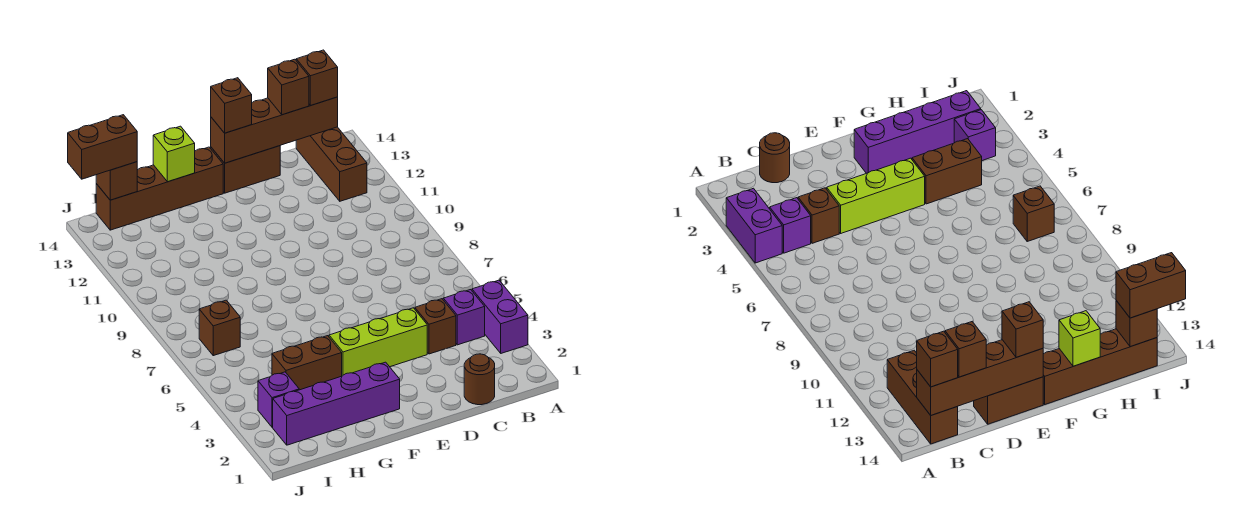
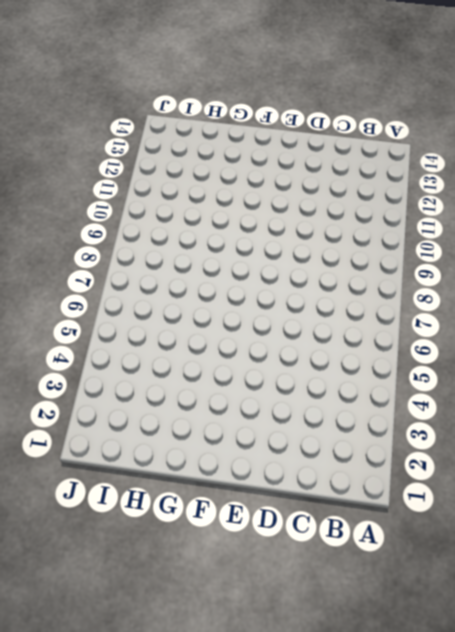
none -> purple brick A3:A4 level 1
none -> purple brick B4 level 1
none -> brown brick B12:B14 level 1

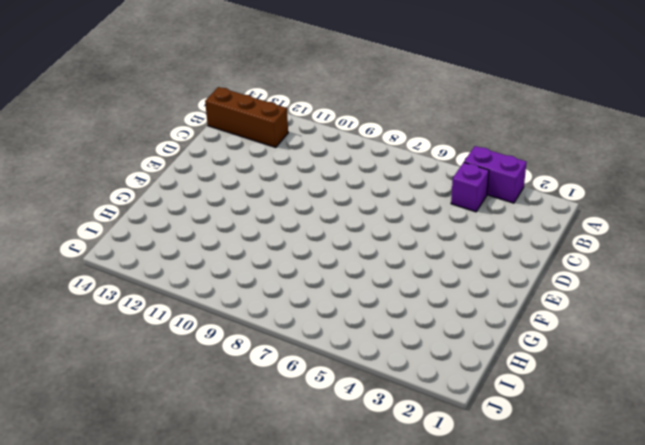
none -> brown round brick C1 level 1
none -> brown brick C4 level 1
none -> lime brick D4:F4 level 1

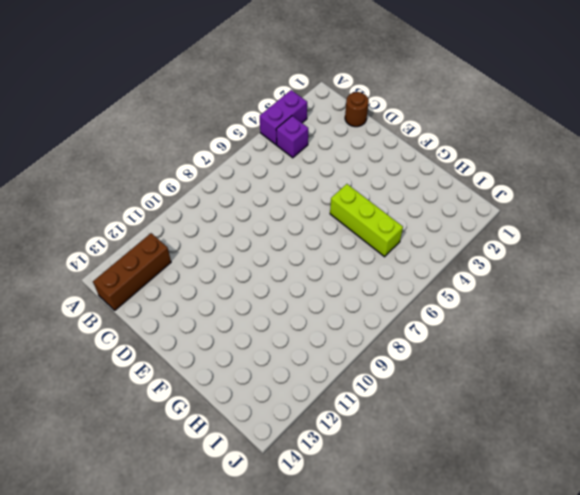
lime brick F5:H5 level 1 -> lime brick D4:F4 level 1
none -> brown brick C4 level 1
none -> brown brick D14:E14 level 1
none -> purple brick F2:I2 level 1

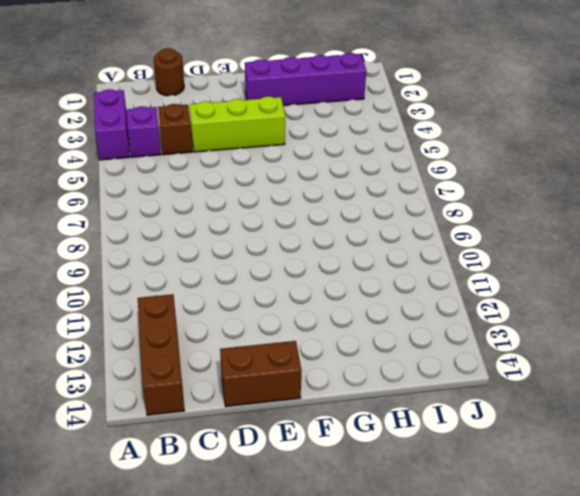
none -> brown brick F14:I14 level 1
none -> brown brick G4:H4 level 1
none -> purple brick I3 level 1

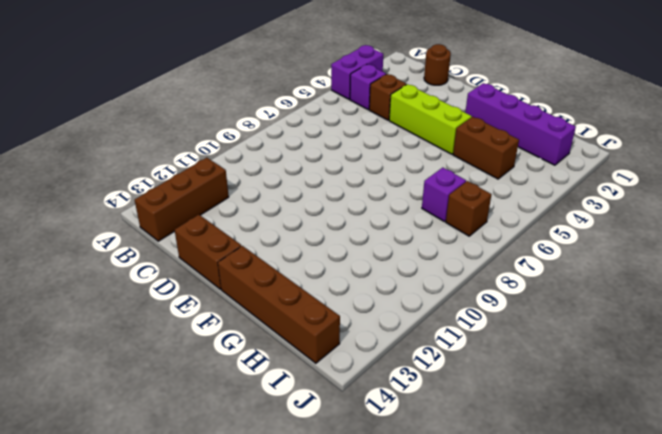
purple brick H7 level 1 -> purple brick I3 level 1
none -> brown brick B14:E14 level 2
none -> lime brick G14 level 2
none -> brown brick I14 level 2

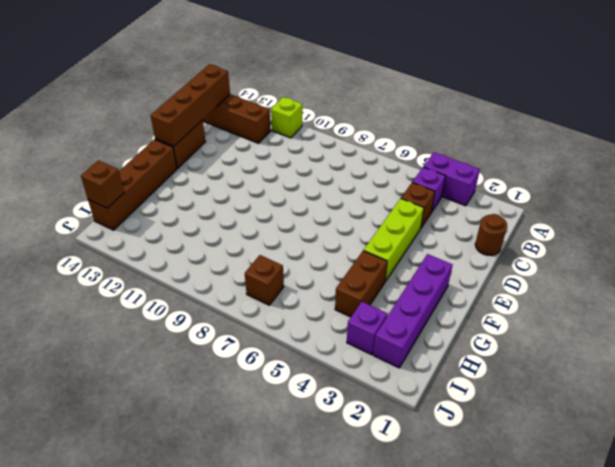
lime brick A11 level 1 -> lime brick G14 level 2
none -> brown brick B14 level 3
none -> brown brick C14 level 3
none -> brown brick E14 level 3

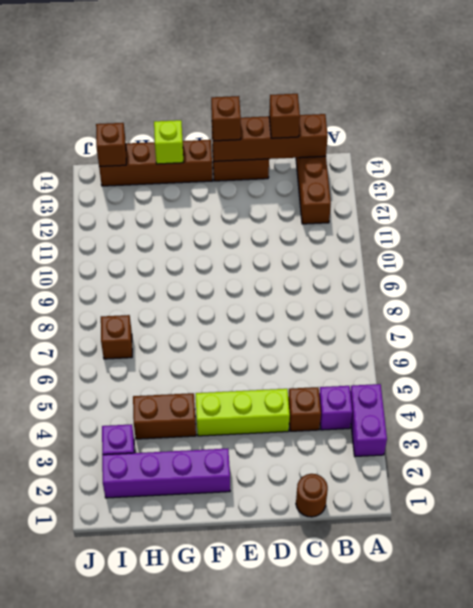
none -> brown brick B14 level 3
none -> brown brick I14:J14 level 3

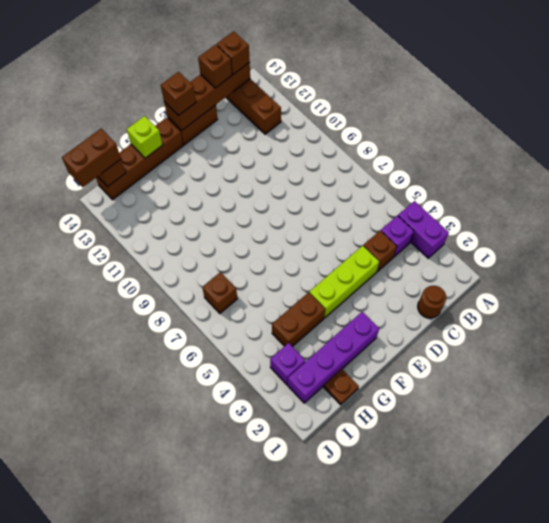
brown plate H1 level 1 -> none

